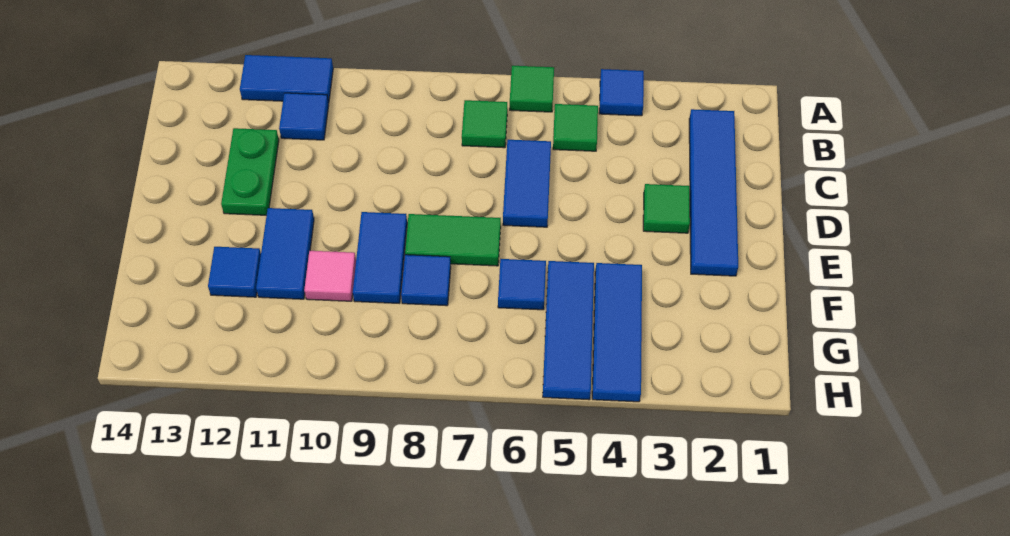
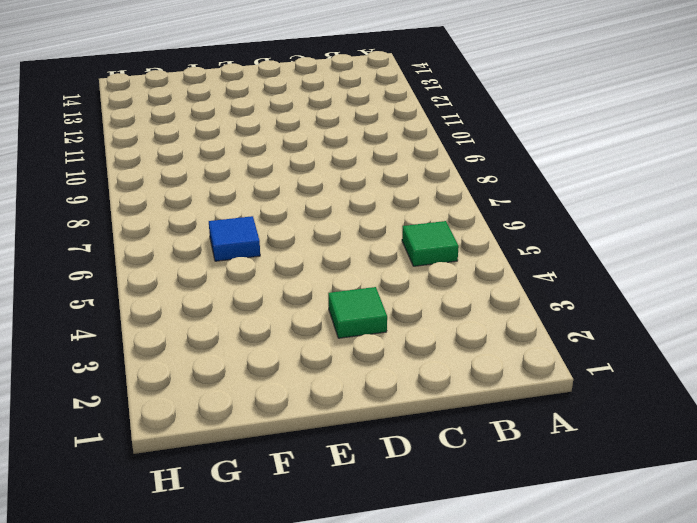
none -> blue tile A4 level 1
none -> green tile A6 level 1
none -> blue tile A11:A12 level 1

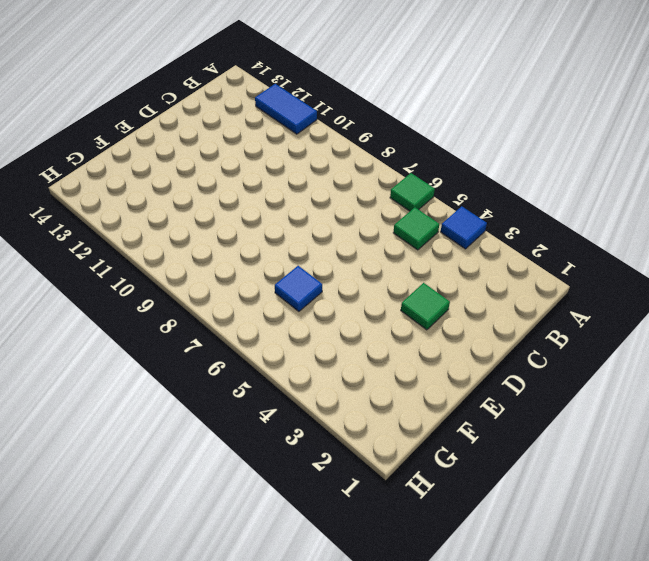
none -> blue tile B2:E2 level 1
none -> green tile B7 level 1
none -> blue tile B11 level 1

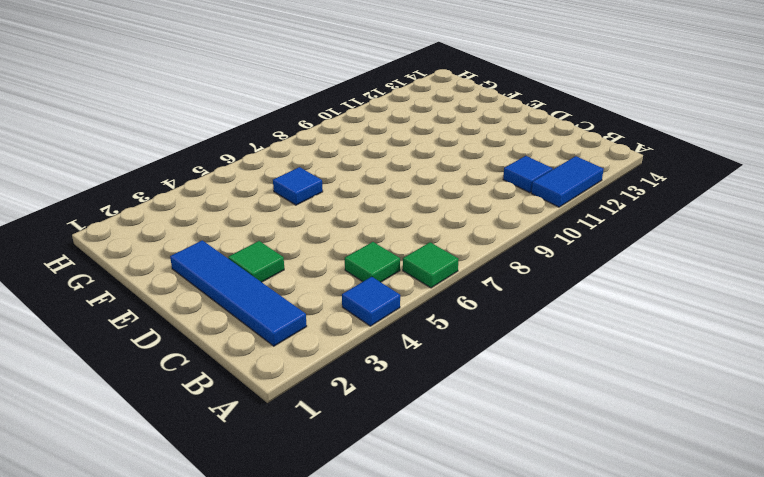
none -> green tile B7 level 1
none -> blue tile C6:D6 level 1
none -> green plate C12:D12 level 1

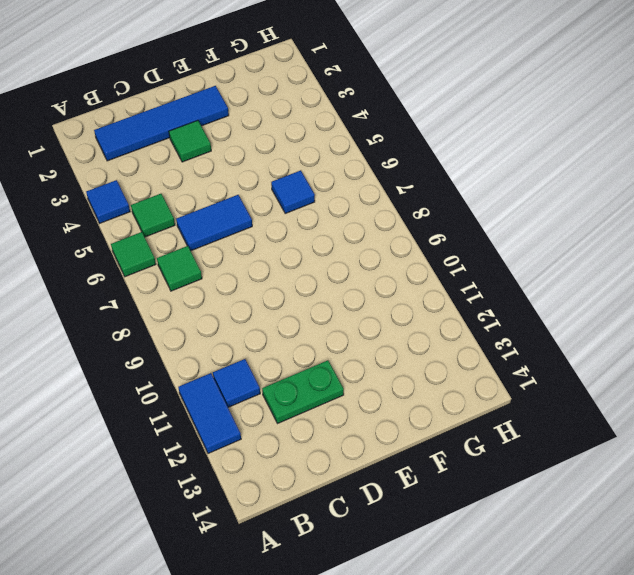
none -> green tile E7:E8 level 1
none -> blue tile E9:F9 level 1
none -> blue tile E11:F11 level 1

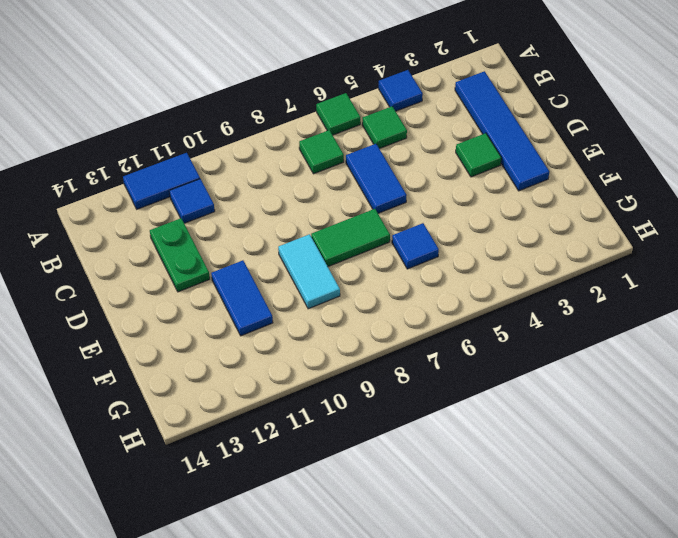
cyan tile E9:F9 level 1 -> blue tile E9:F9 level 1
none -> blue tile F4:H4 level 1
none -> blue tile F5:H5 level 1
none -> blue tile F8 level 1

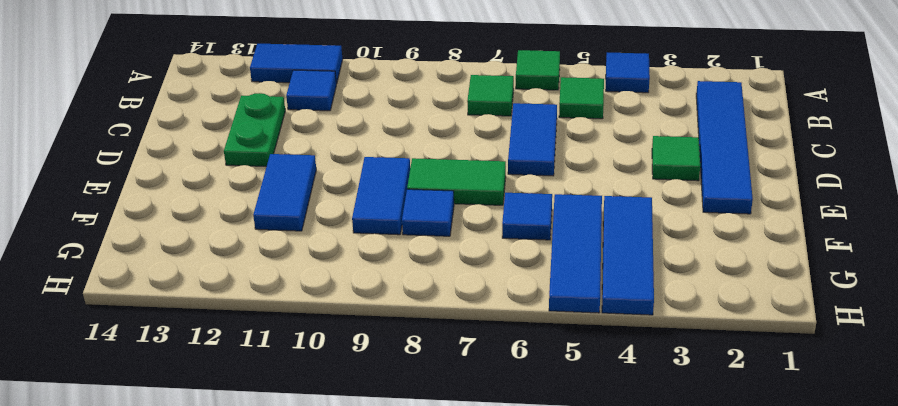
none -> pink tile F10 level 1
none -> blue tile F12 level 1

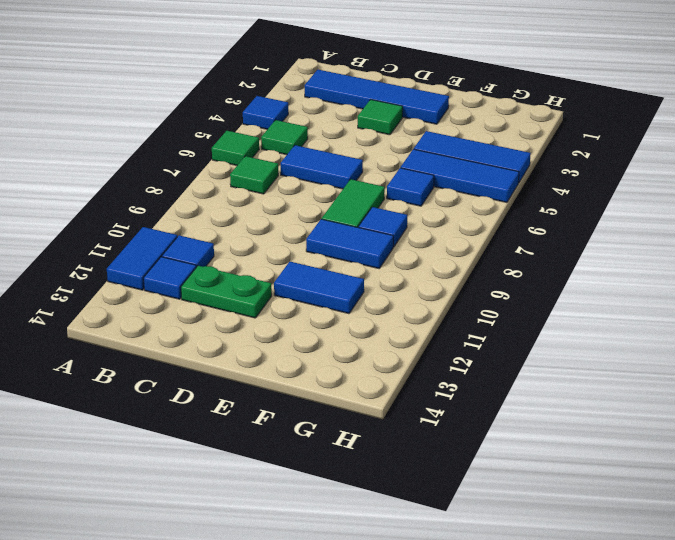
blue tile B12 level 1 -> blue tile F12 level 1
none -> pink tile F10 level 1

